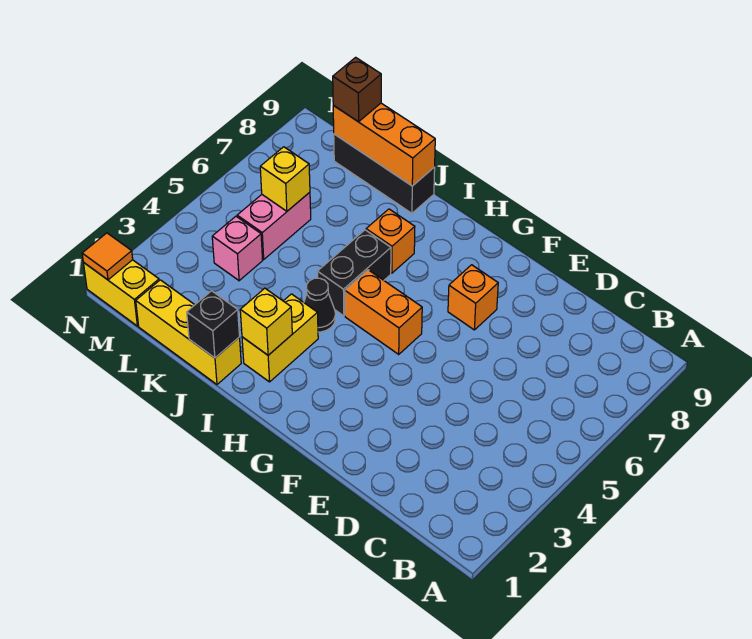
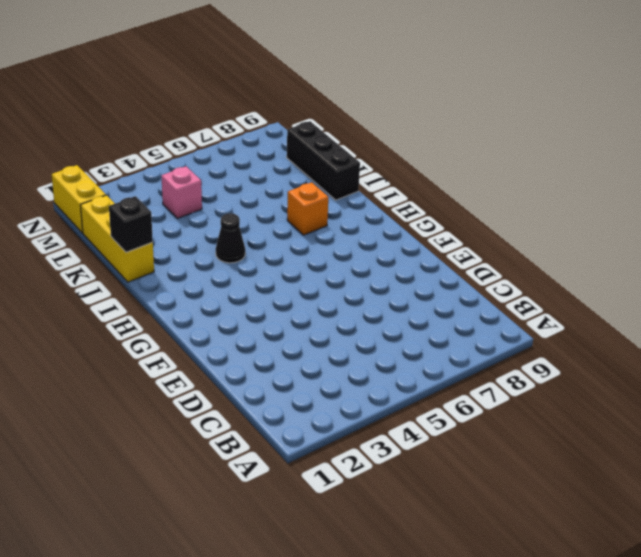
none -> orange brick F7 level 1
none -> orange brick G5:H5 level 1
none -> yellow brick I2:I3 level 1

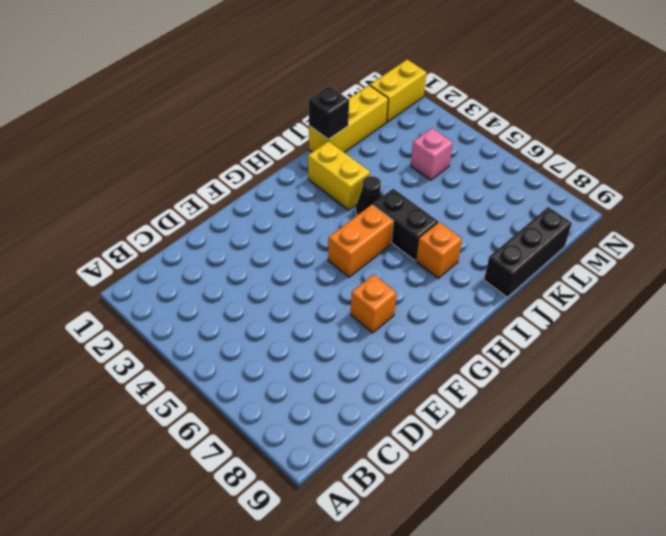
none -> pink brick L5:L6 level 1
none -> yellow brick I2 level 2
none -> orange brick J9:L9 level 2

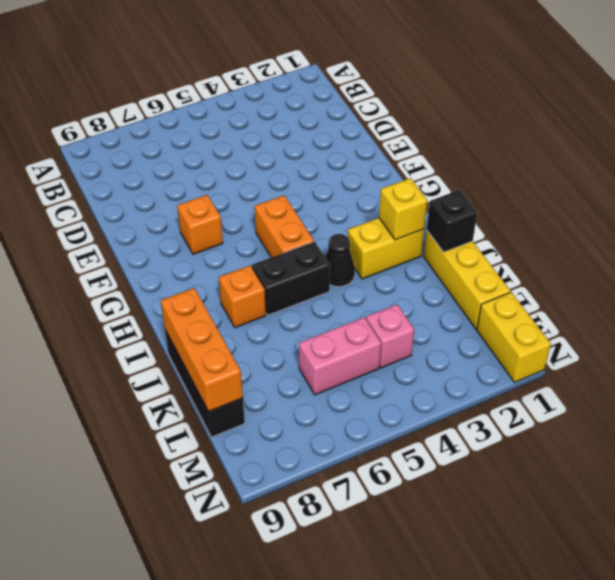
none -> yellow brick L6 level 2
none -> orange tile N1 level 2
none -> brown brick L9 level 3

